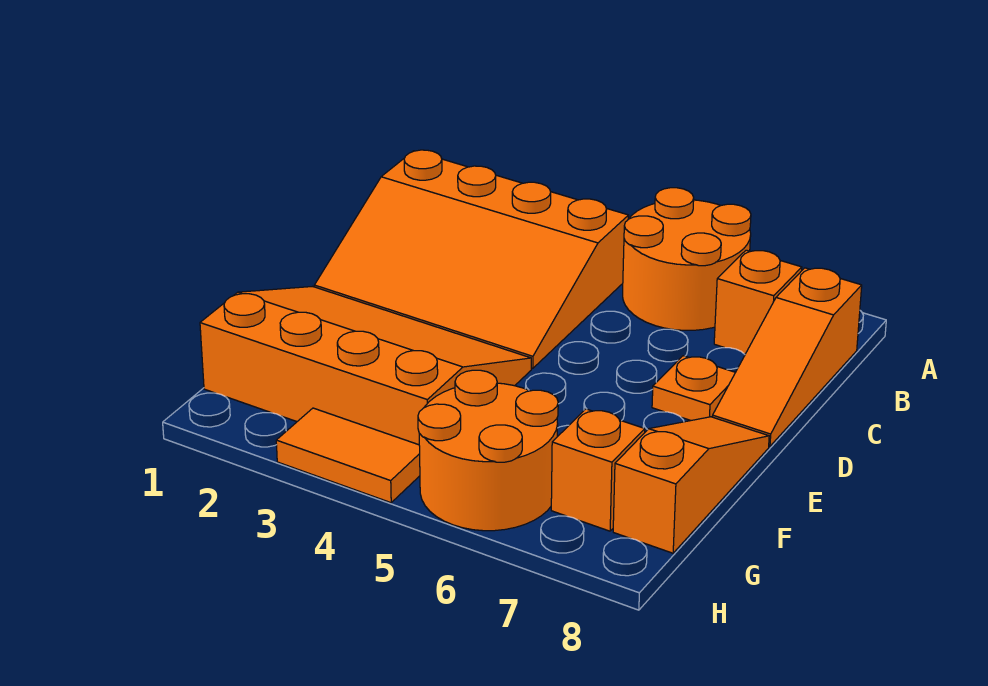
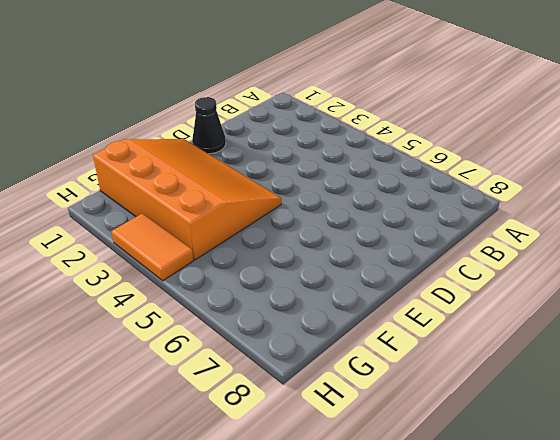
black cone D1 level 1 -> orange slope B1:D4 level 1 top B
none -> orange round brick A5:B6 level 1
none -> orange brick B7 level 1

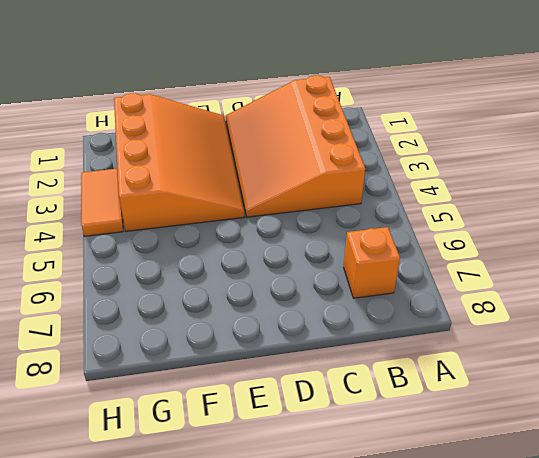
none -> orange round brick A5:B6 level 1
none -> orange slope B8:D8 level 1 top B

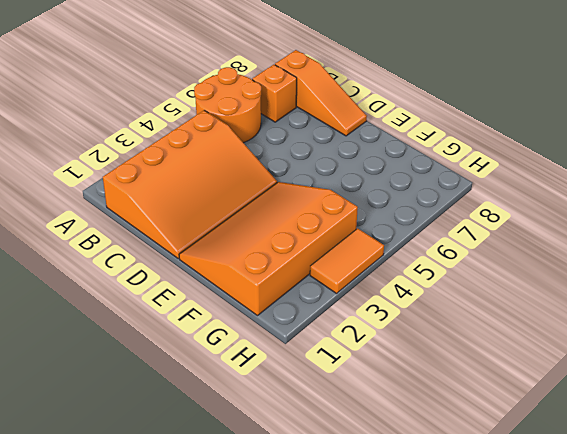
none -> orange plate D7 level 1
none -> orange slope E8:G8 level 1 top G

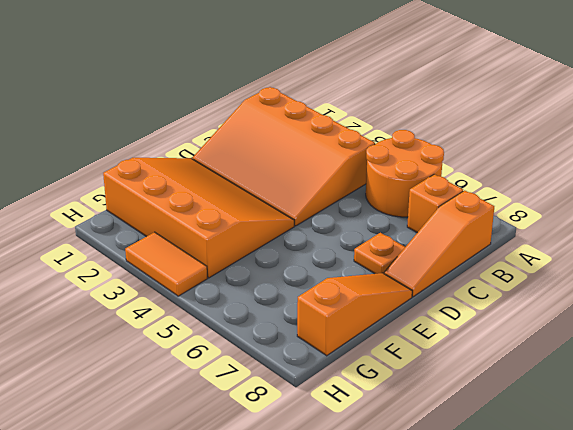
none -> orange round brick G5:H6 level 1
none -> orange brick G7 level 1

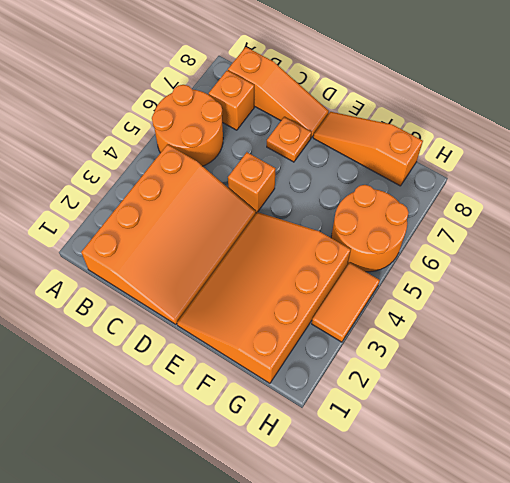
orange brick D5 level 1 -> orange brick G7 level 1

